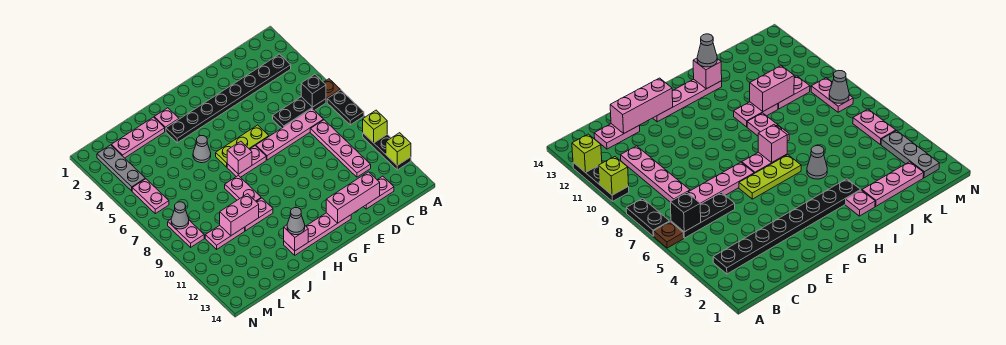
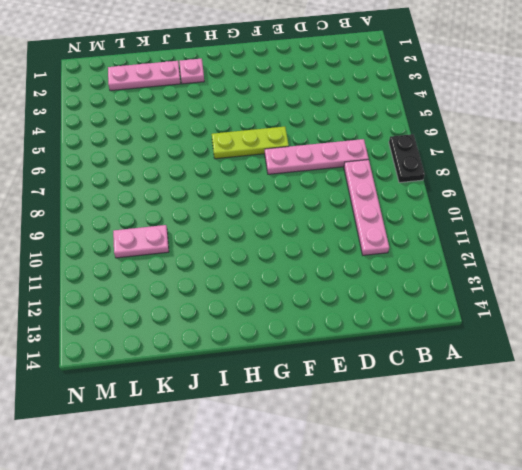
none -> brown plate A6 level 1
none -> black plate A10:A12 level 1
none -> black plate B3:I3 level 1

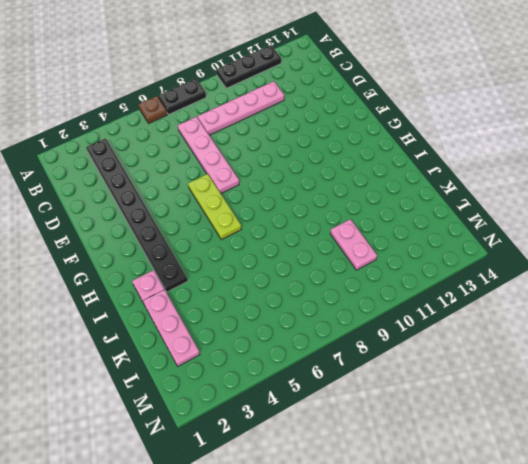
none -> black plate B6:D6 level 1
none -> pink plate C13:D13 level 1
none -> pink plate F13:I13 level 1

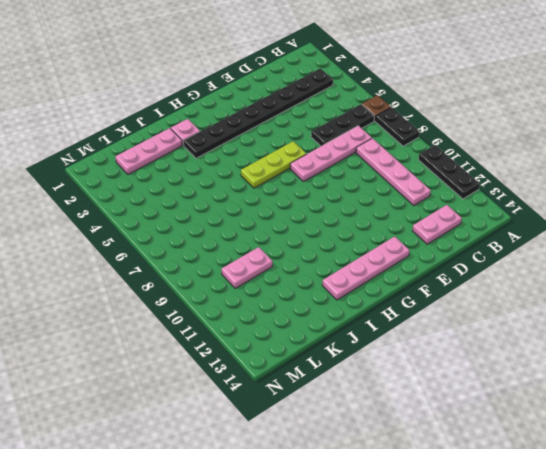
none -> pink plate G7:H7 level 1
none -> grey cone I5 level 1
none -> pink plate I8:I9 level 1

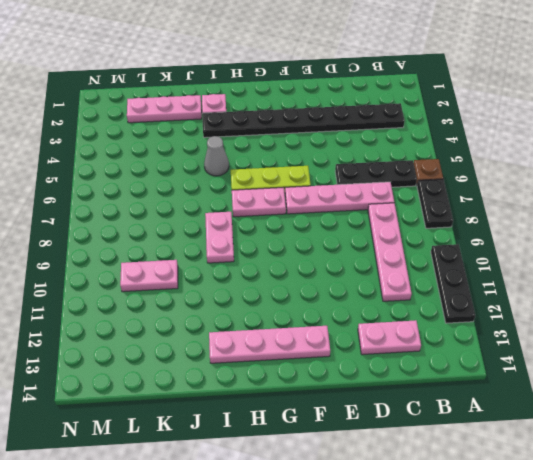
none -> pink plate I10:J10 level 1
none -> grey plate M2:M4 level 1
none -> pink plate M5:M6 level 1

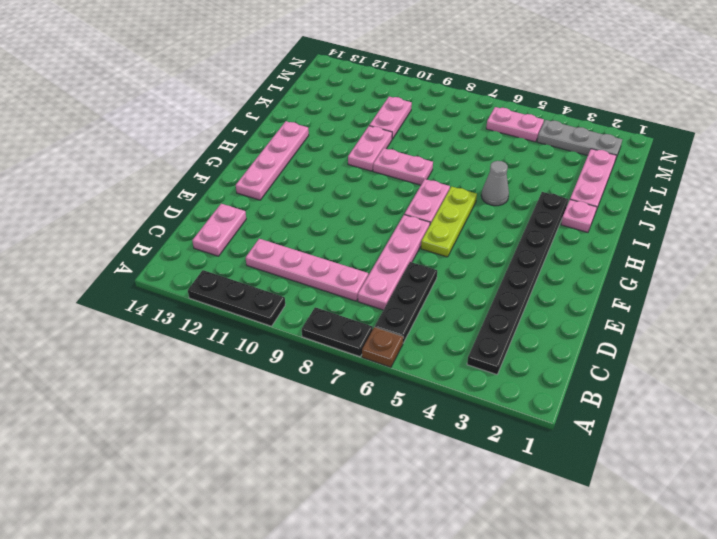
none -> pink plate M8:M9 level 1
none -> lime brick A10 level 2
none -> lime brick A12 level 2

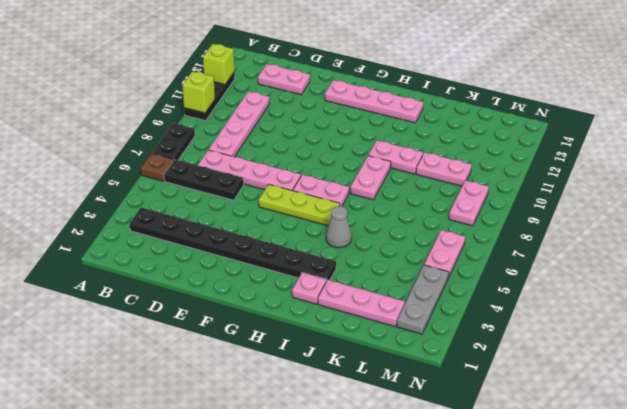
none -> black brick B6 level 2
none -> pink brick D13:F13 level 2
none -> pink brick H7 level 2

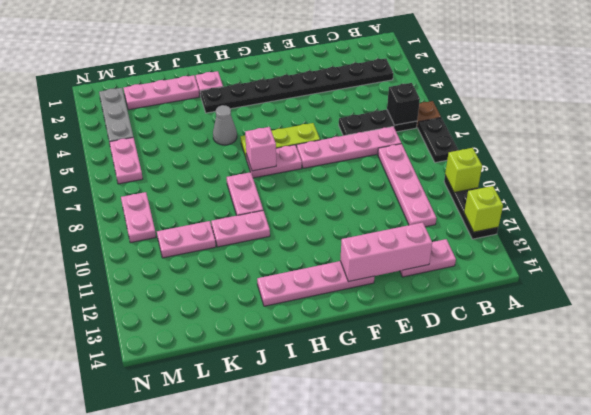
none -> pink brick I13 level 2
none -> pink brick J10:K10 level 2
none -> grey cone M8 level 2

